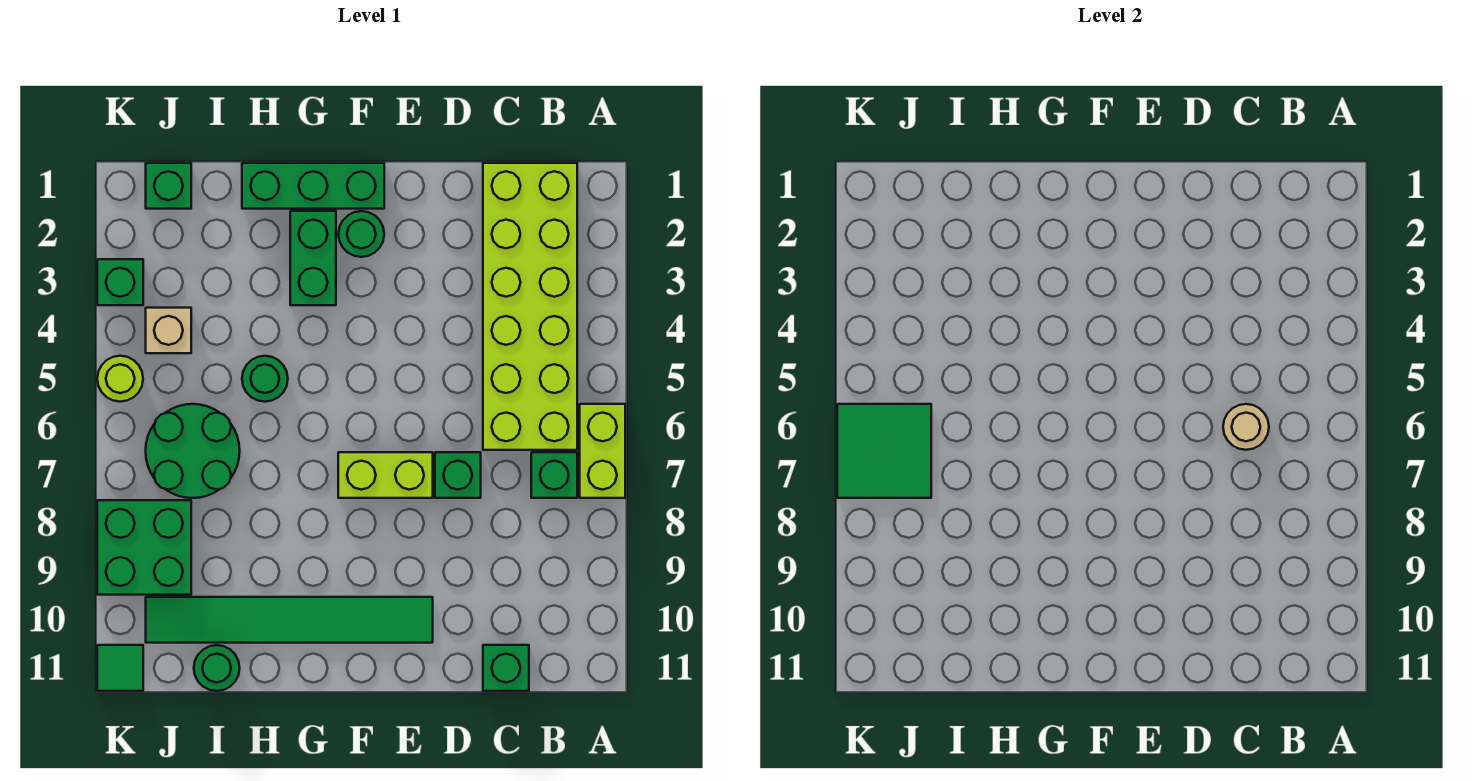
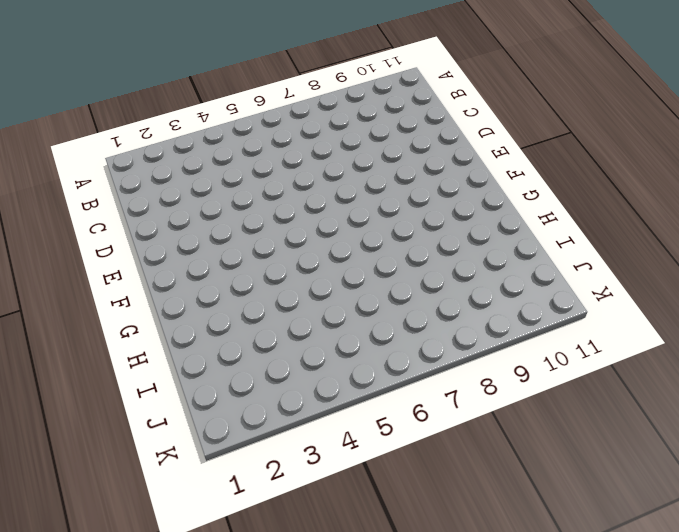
none -> lime brick A6:A7 level 1
none -> lime brick B1:C6 level 1
none -> green brick B7 level 1

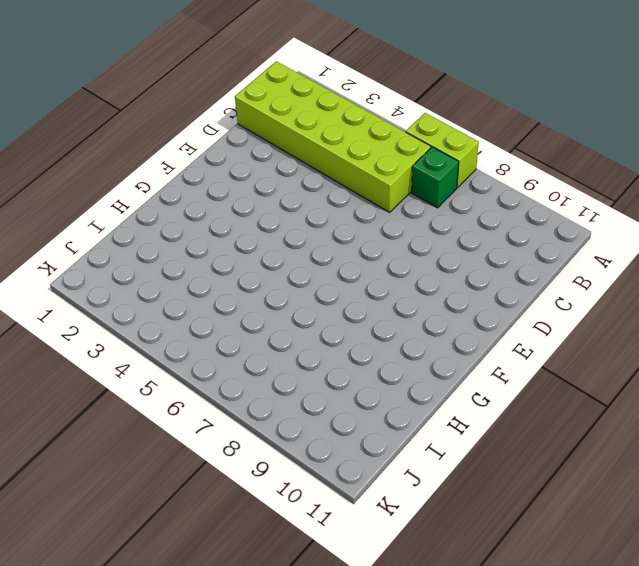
none -> green brick C11 level 1
none -> green brick D7 level 1
none -> lime brick E7:F7 level 1

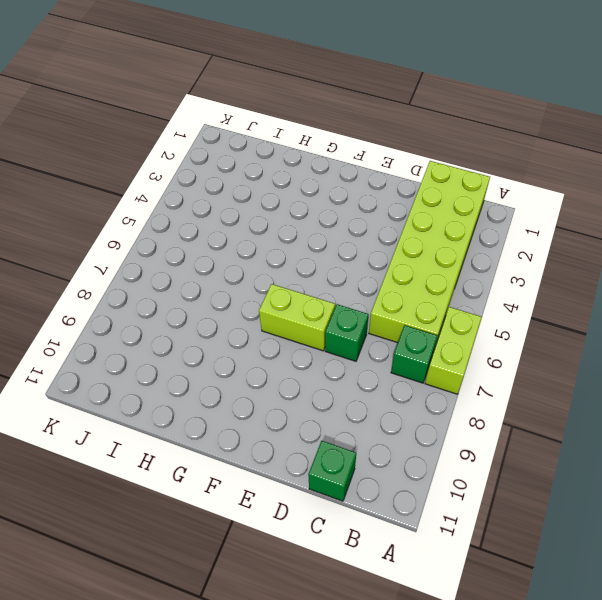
none -> green tile E10:J10 level 1
none -> green brick F1:H1 level 1
none -> green round brick F2 level 1

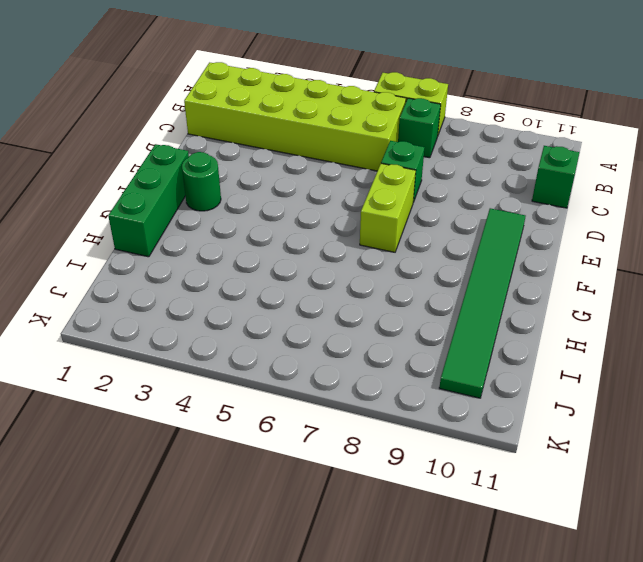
none -> green brick G2:G3 level 1
none -> green round brick H5 level 1
none -> green round brick I6:J7 level 1

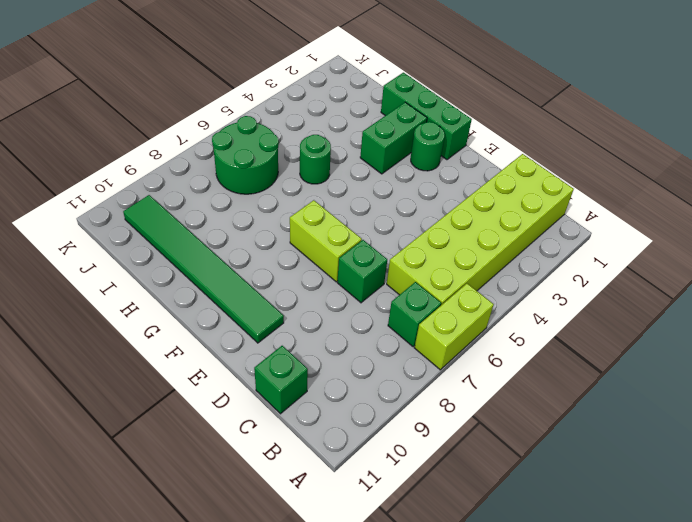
none -> green round brick I11 level 1
none -> green brick J1 level 1
none -> tan brick J4 level 1

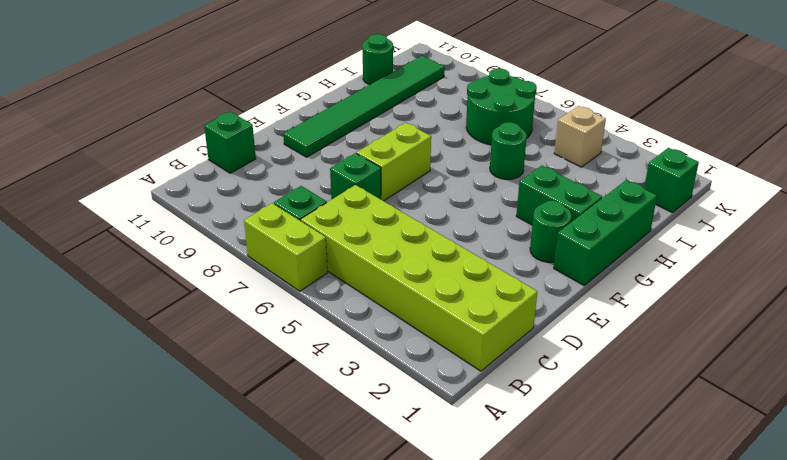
none -> green brick J8:K9 level 1
none -> green brick K3 level 1
none -> lime round brick K5 level 1

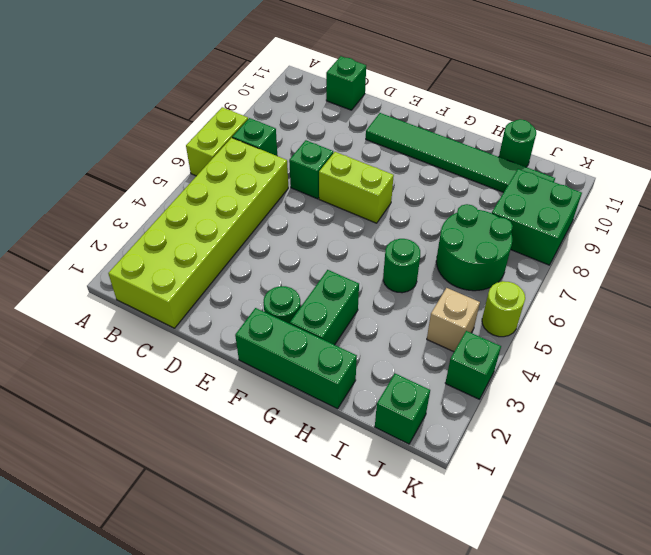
none -> green tile K11 level 1
none -> tan round brick C6 level 2
none -> green tile J6:K7 level 2

